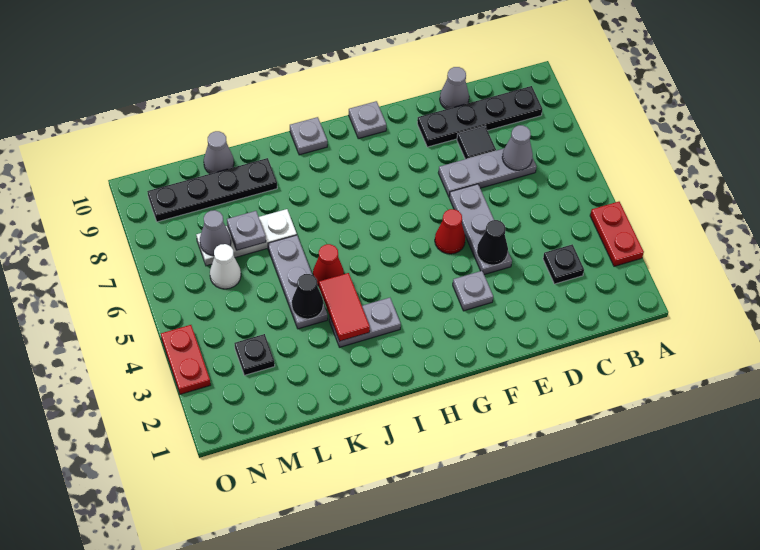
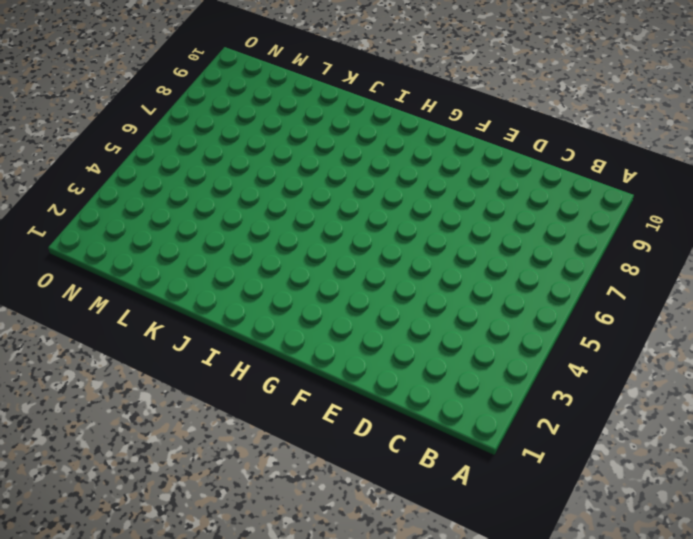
none -> red plate A3:A4 level 1
none -> black plate B9:E9 level 1
none -> black plate C3 level 1

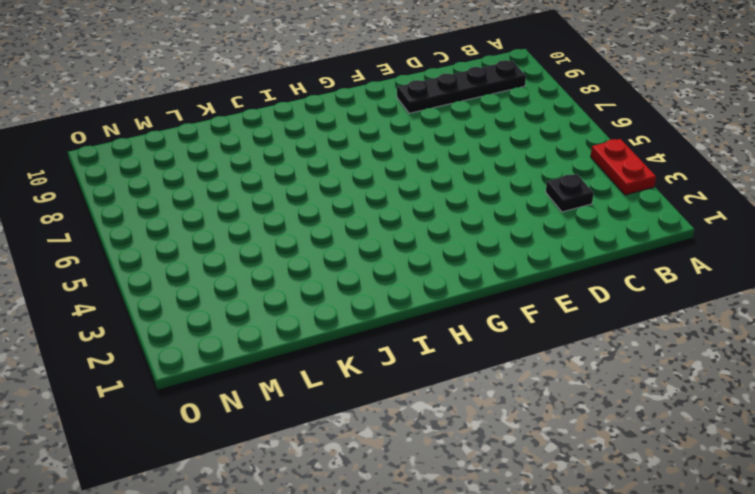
none -> grey plate C7:E7 level 1
none -> black tile D8 level 1
none -> grey cone D10 level 1

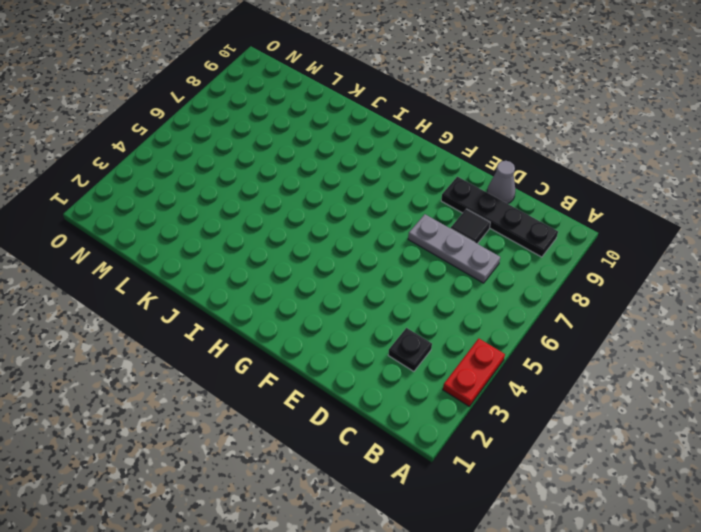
none -> grey plate E4:E6 level 1
none -> grey plate F3 level 1
none -> red cone F5 level 1

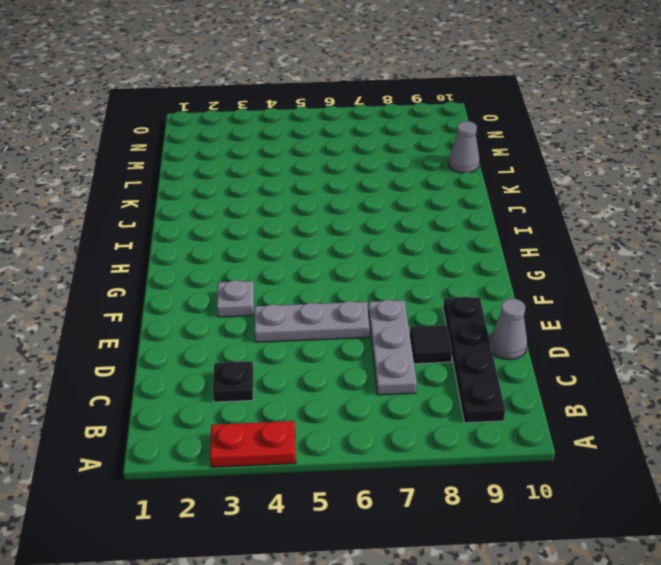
none -> red cone F5 level 1
none -> grey plate G10 level 1
none -> grey plate I3:J3 level 1

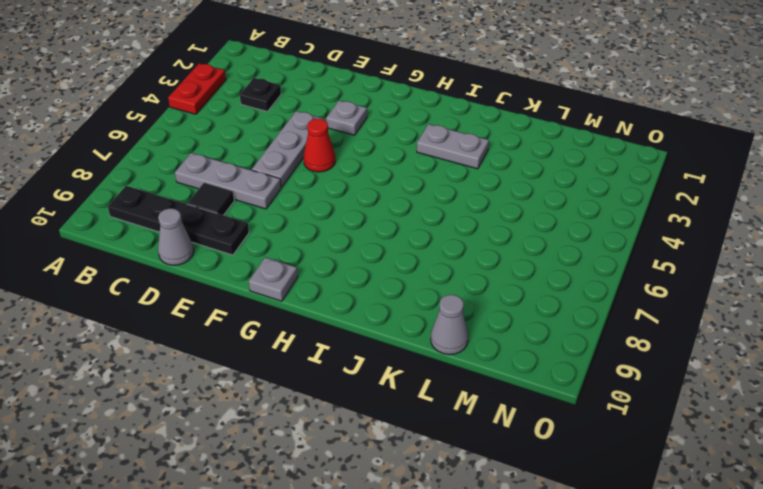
none -> grey plate I10 level 1
none -> red cone J5 level 1
none -> grey plate K4:K6 level 1

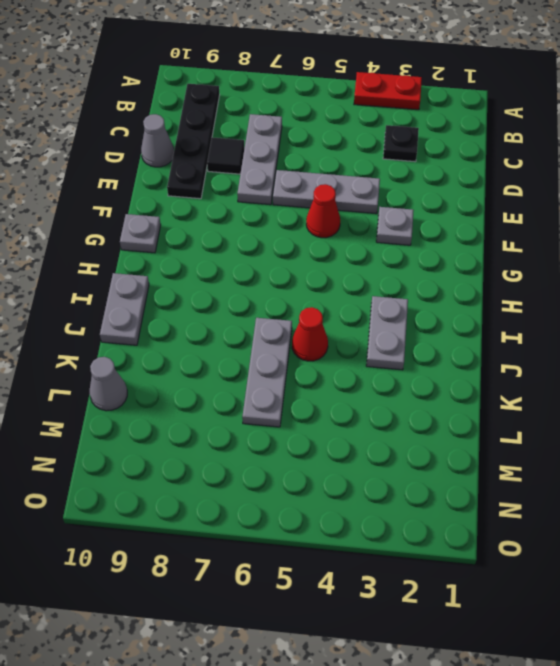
grey plate I10:J10 level 1 -> grey plate I10 level 1
grey plate J6:L6 level 1 -> grey plate K4:K6 level 1
none -> white plate K7:M7 level 1
none -> black plate K9:N9 level 1
none -> black plate M3 level 1

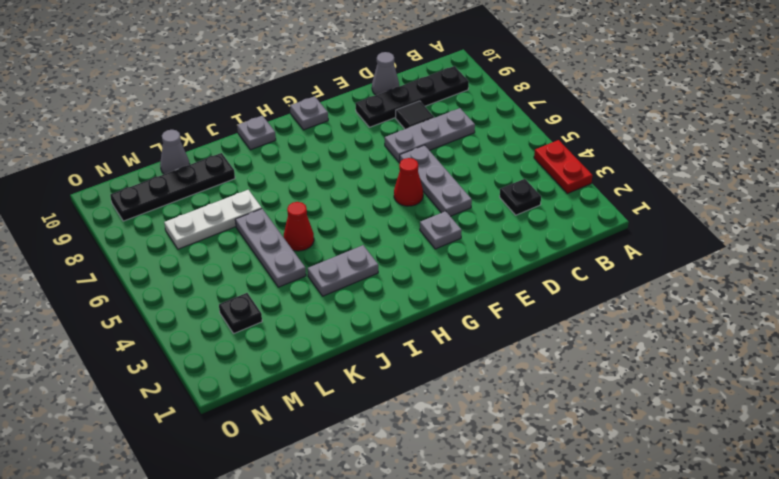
none -> white cone M6 level 1
none -> red plate O3:O4 level 1
none -> grey cone C7 level 2

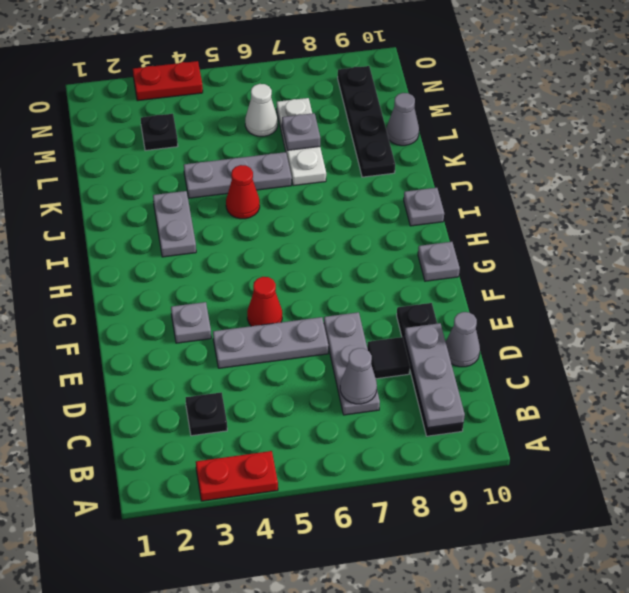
grey plate B9:D9 level 2 -> none
none -> black cone E4 level 2
none -> red tile J3:J4 level 2
none -> black cone K4 level 2

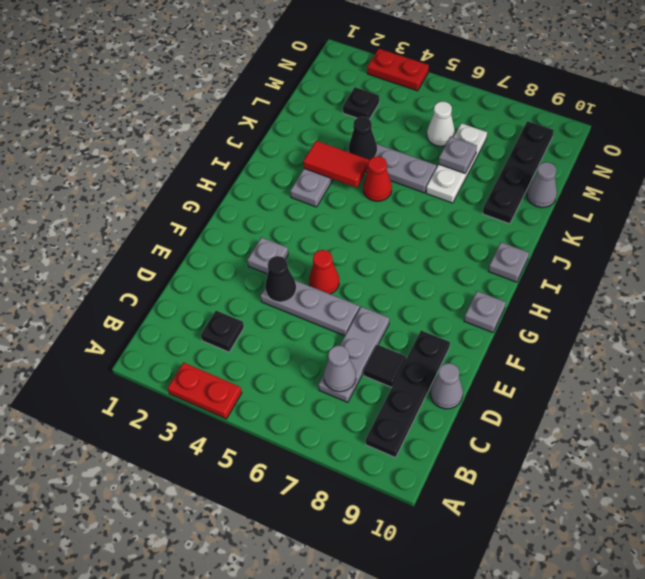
none -> grey cone M7 level 2

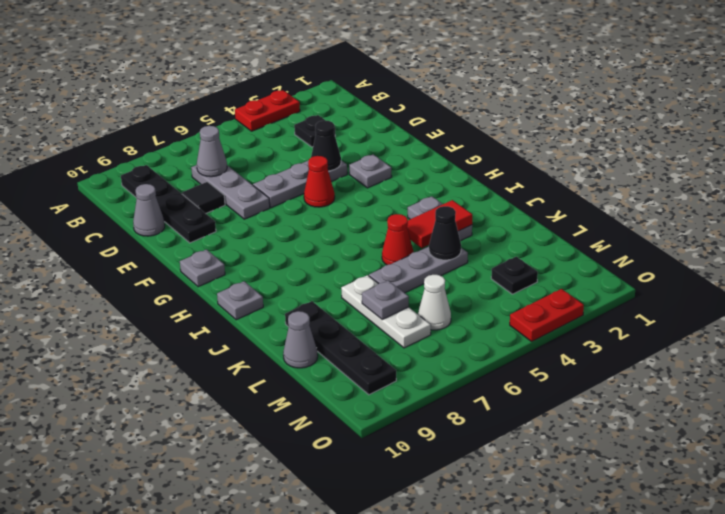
none -> grey cone M7 level 2

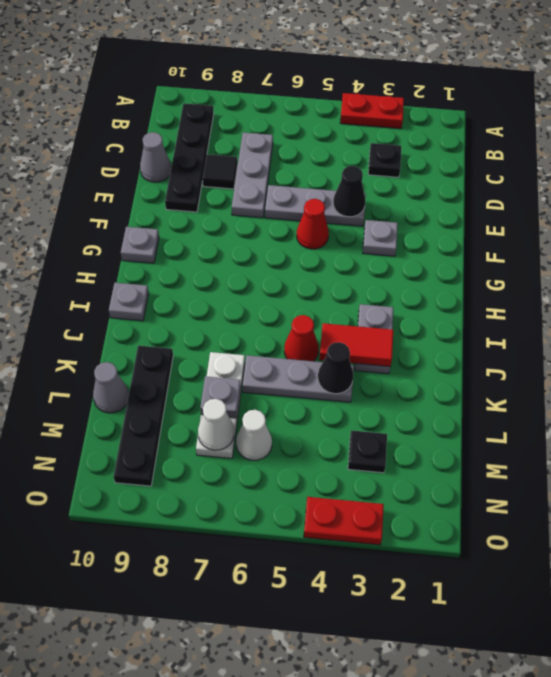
white cone M7 level 2 -> grey cone M7 level 2
none -> grey cone C7 level 2

